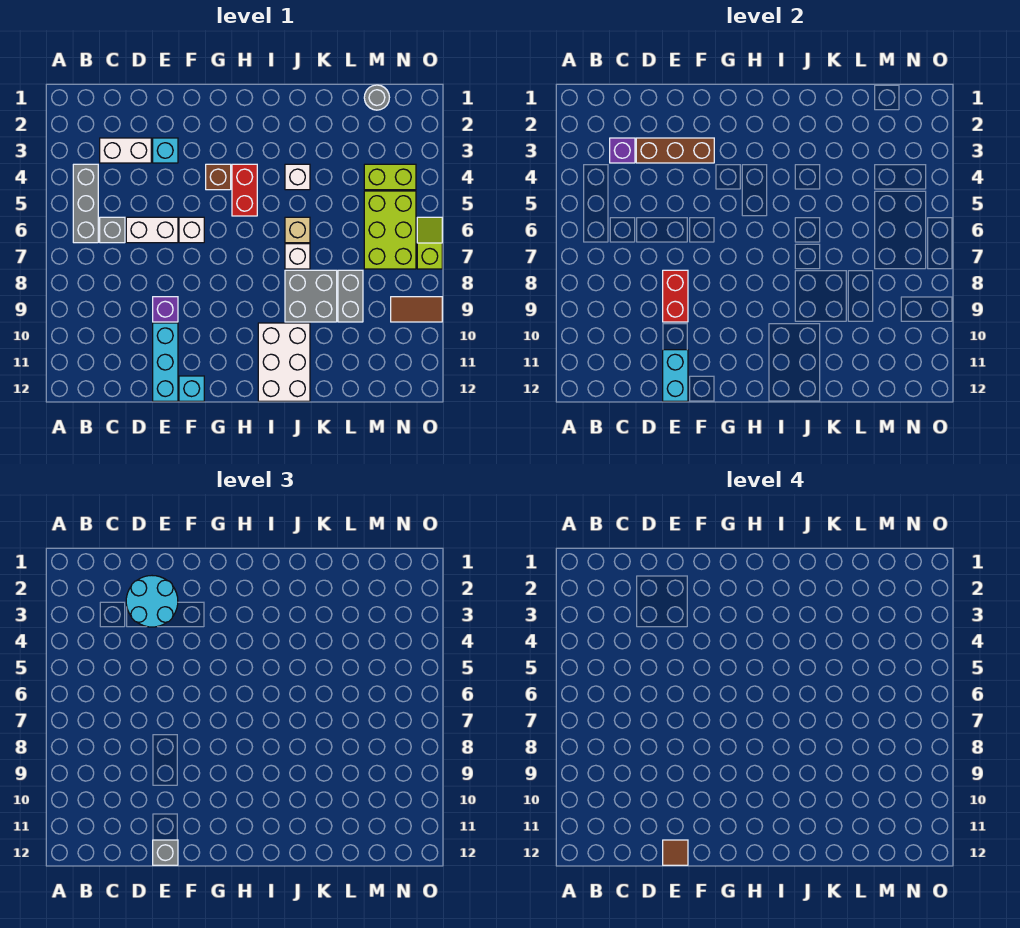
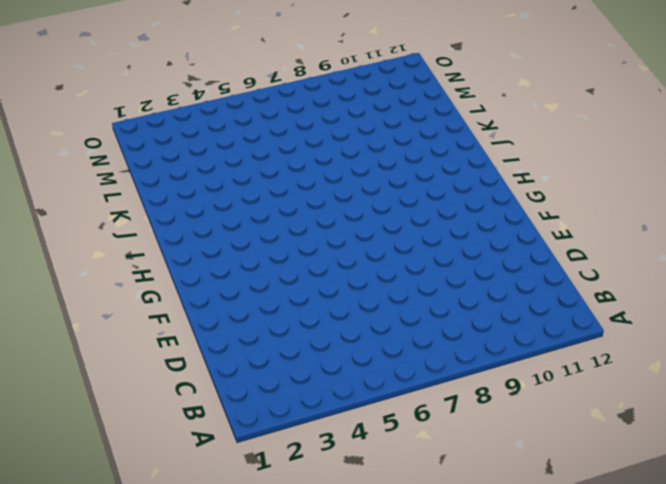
none -> grey brick B4:B6 level 1
none -> white brick C3:D3 level 1
none -> grey brick C6 level 1

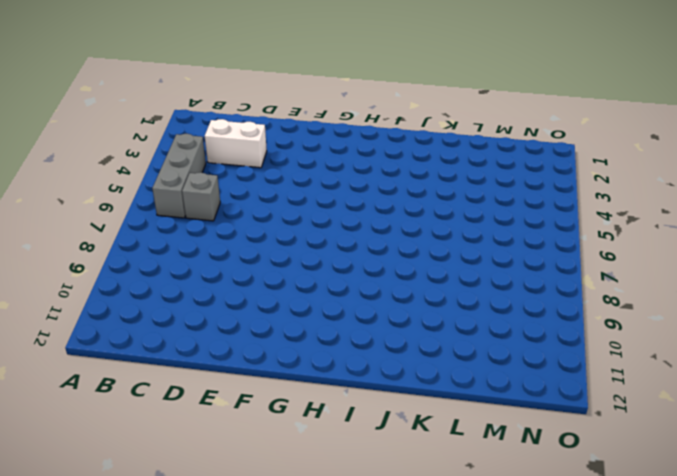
none -> white brick D6:E6 level 1
none -> cyan brick E3 level 1
none -> purple brick E9 level 1

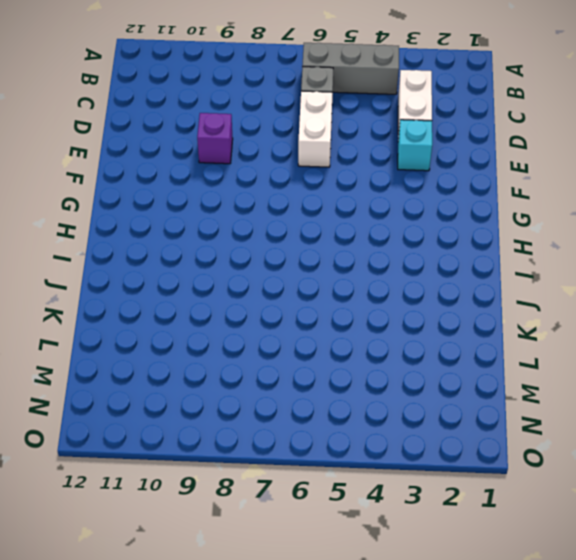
none -> cyan brick E10:E12 level 1
none -> white brick F6 level 1
none -> cyan brick F12 level 1

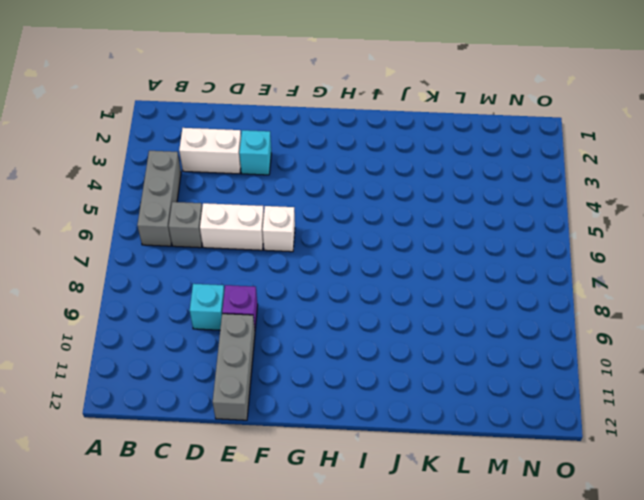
cyan brick D9 level 1 -> cyan brick F12 level 1
grey brick E10:E12 level 1 -> cyan brick E10:E12 level 1
none -> brown brick G4 level 1
none -> red brick H4:H5 level 1
none -> white brick I10:J12 level 1

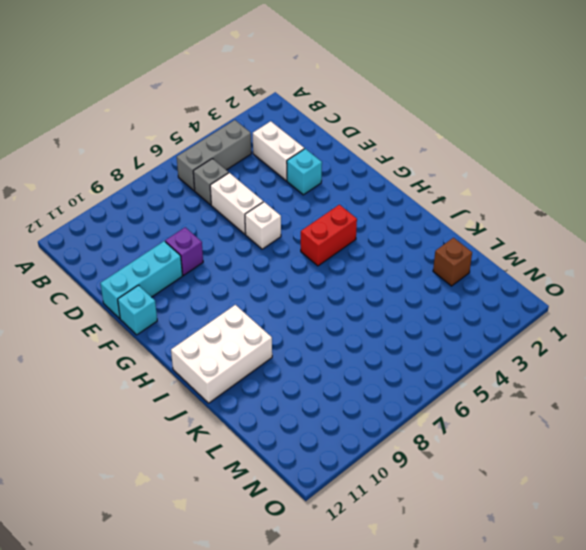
brown brick L2 level 1 -> brown brick G4 level 1
none -> white brick J4 level 1
none -> tan brick J6 level 1
none -> white brick J7 level 1

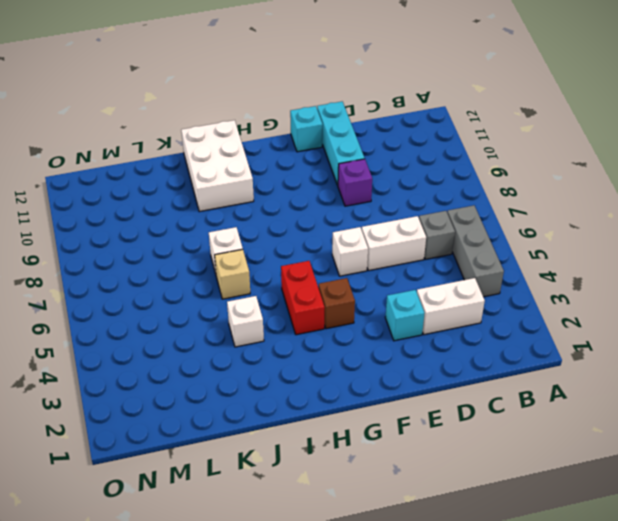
none -> grey brick J8:K9 level 1
none -> grey brick L8:L9 level 1
none -> grey round brick M1 level 1

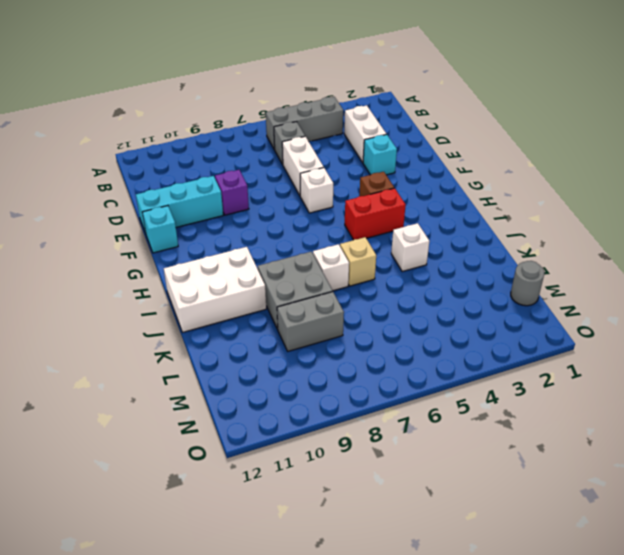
none -> lime brick M4:N4 level 1
none -> lime brick M5:N7 level 1
none -> brown tile N9:O9 level 1

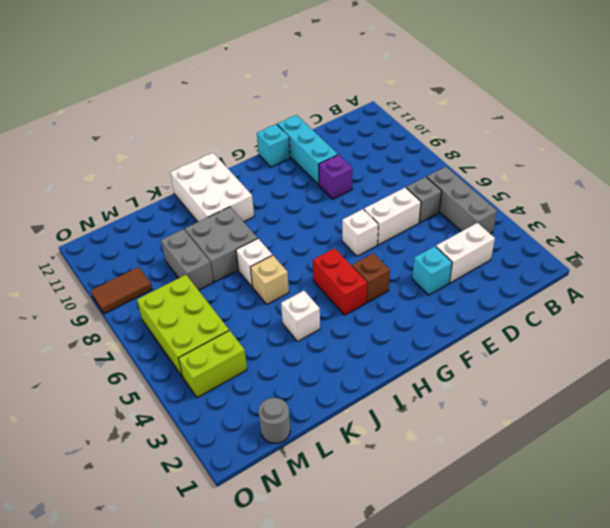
none -> lime slope O6:O7 level 1 top 7
none -> purple brick C3 level 2
none -> brown brick D3:F3 level 2

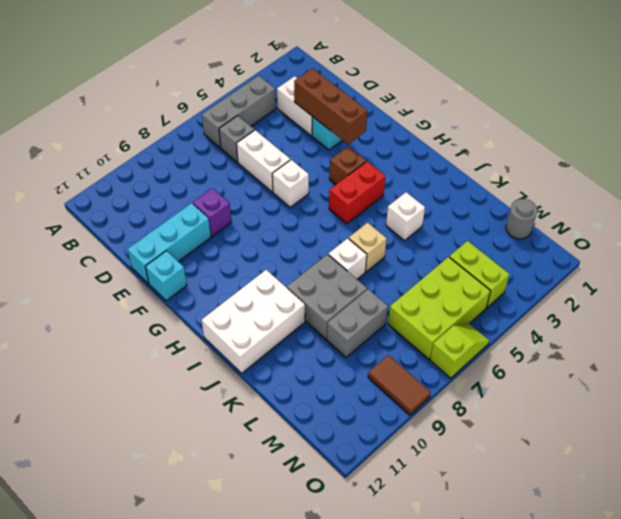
none -> purple brick C3 level 2
none -> red brick E8:E9 level 2
none -> cyan brick E11:E12 level 2

